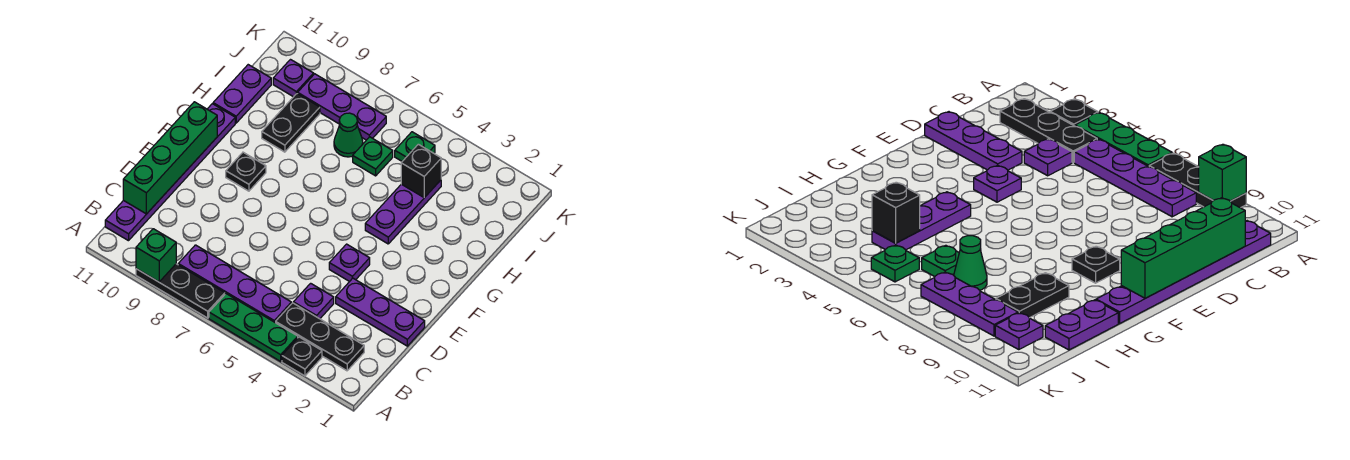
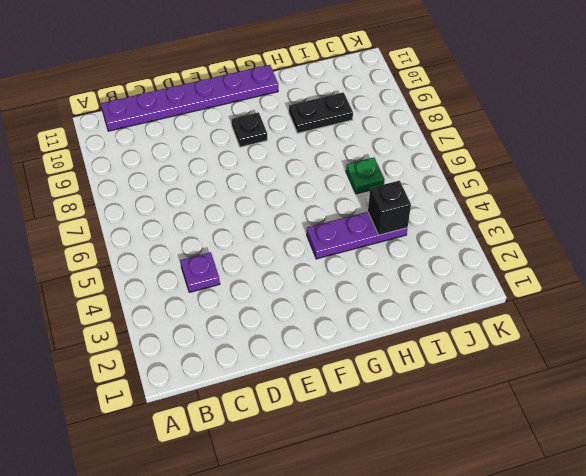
none -> black plate A3 level 1
none -> green plate A4:A6 level 1
none -> black plate A7:A9 level 1

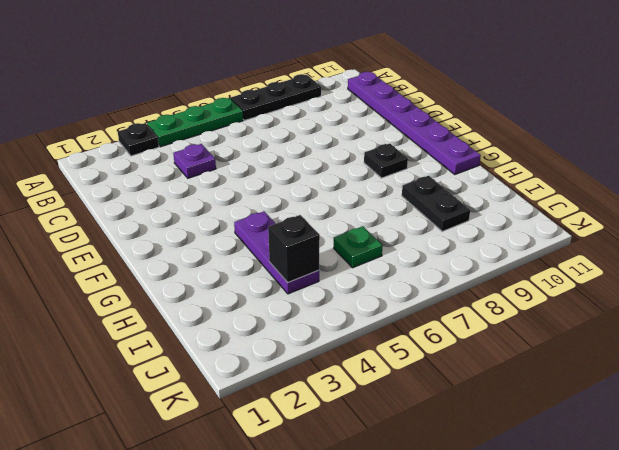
none -> black plate B2:B4 level 1
none -> purple plate B5:B8 level 1
none -> purple plate D1:D3 level 1

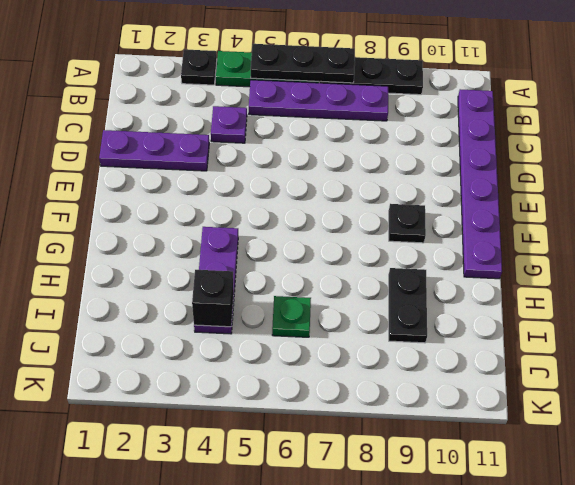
black plate A5:A7 level 2 -> black plate B2:B4 level 1
none -> purple plate E4 level 1
none -> purple plate H11:I11 level 1
none -> green cone I7 level 1

